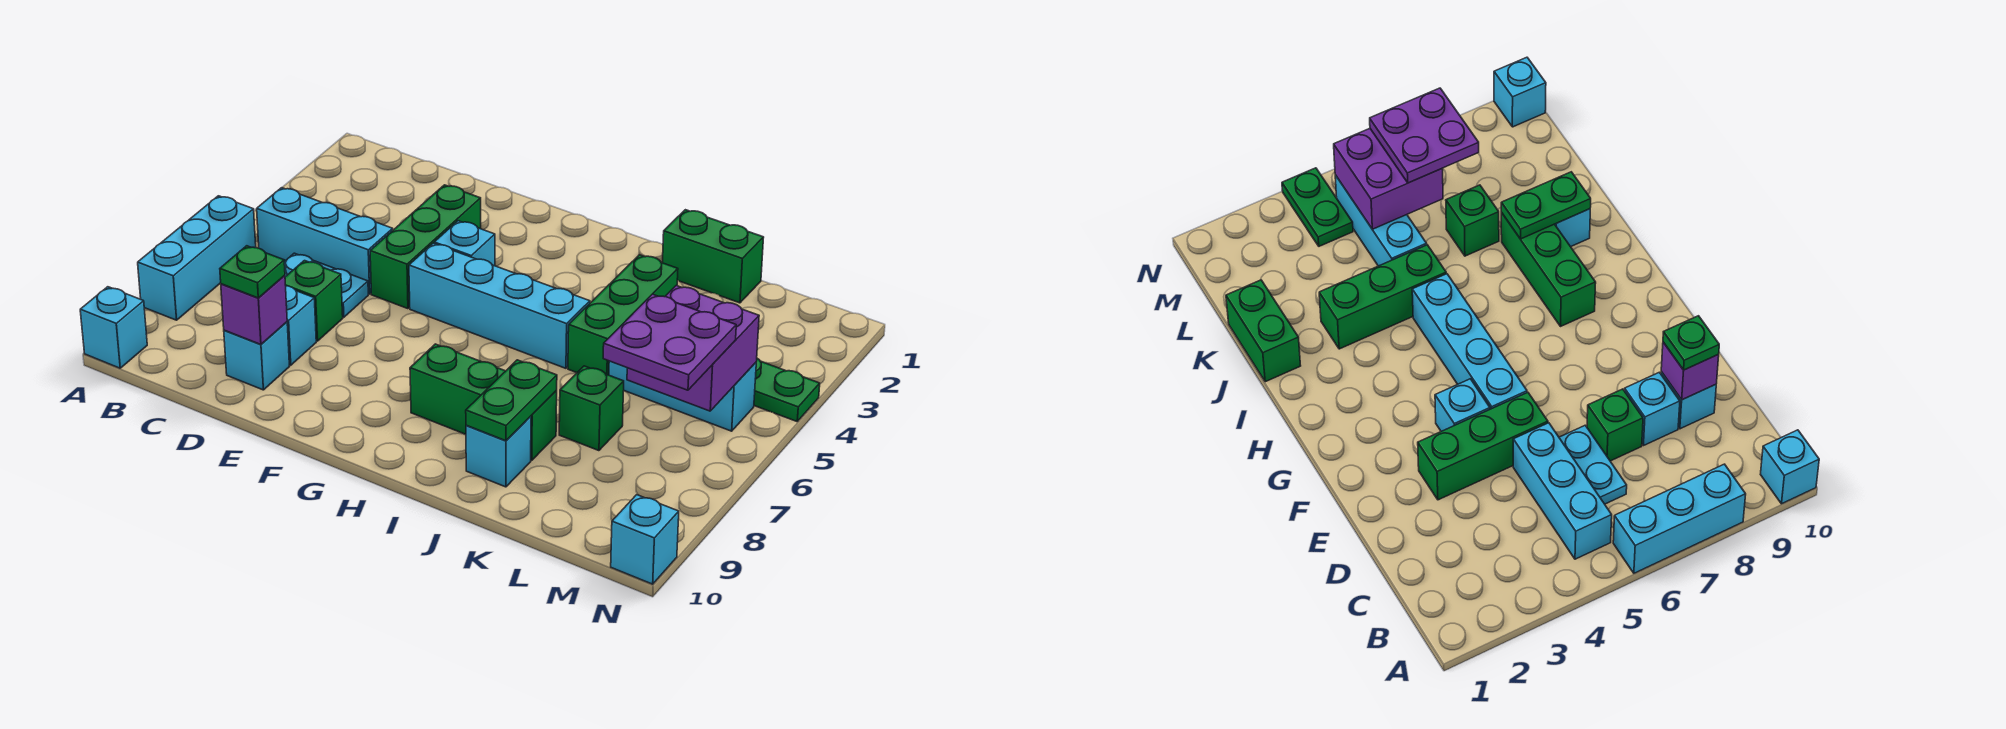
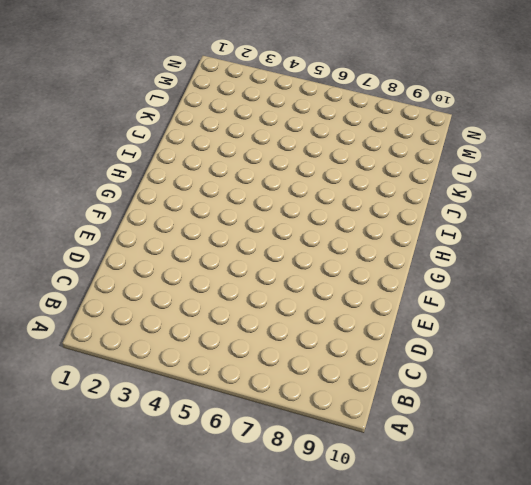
none -> cyan brick A6:A8 level 1
none -> cyan brick A10 level 1
none -> cyan brick B5:D5 level 1

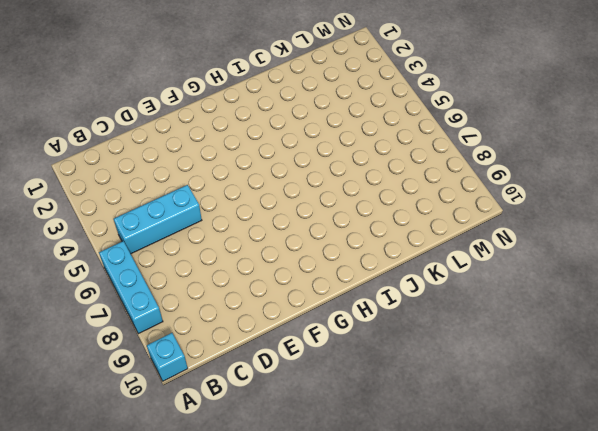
none -> cyan plate C6:D6 level 1
none -> green brick D7 level 1
none -> cyan brick D8 level 1

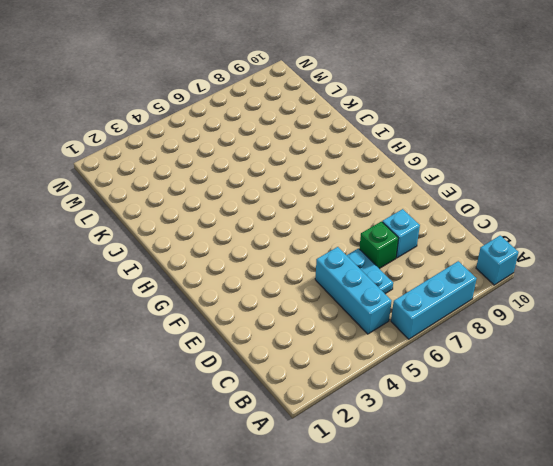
none -> cyan brick D9 level 1
none -> green brick E3:E5 level 1
none -> cyan brick F4 level 1

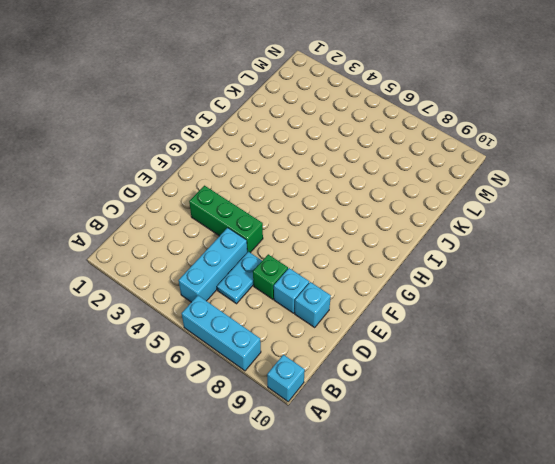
none -> cyan brick F4 level 1
none -> cyan brick F5:I5 level 1
none -> green brick H8:J8 level 1

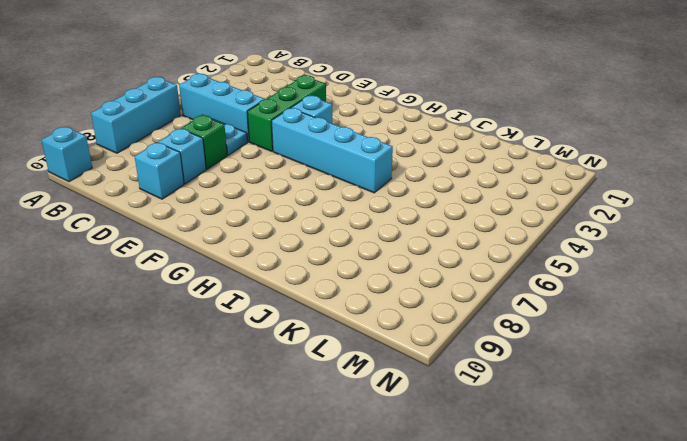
none -> green brick H8:J8 level 1
none -> green brick J1:K1 level 1
none -> green brick J3:J5 level 1

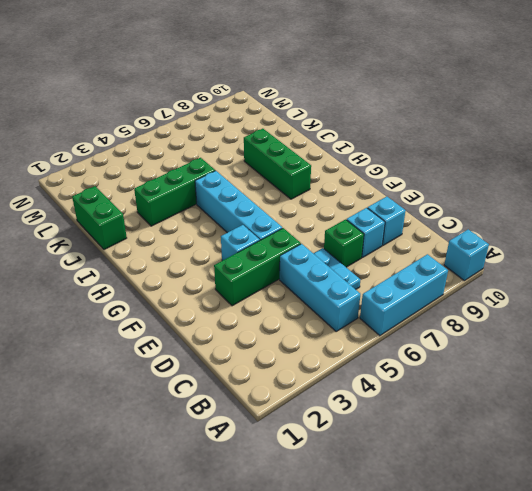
none -> cyan brick J9 level 1
none -> cyan brick K5:M5 level 1
none -> green brick K7 level 1

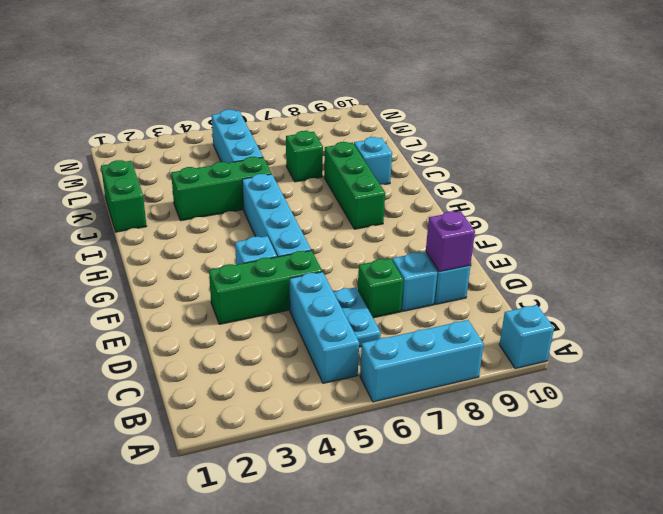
none -> green plate M4:N4 level 1
none -> cyan brick N10 level 1
none -> green plate J8:J9 level 2

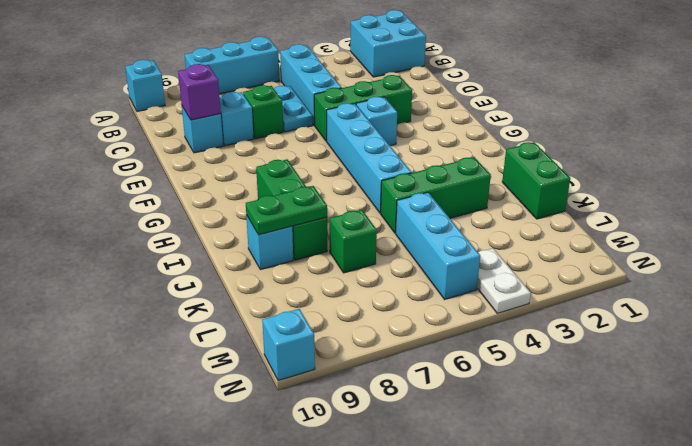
cyan brick A1:B2 level 1 -> none
white plate M4:N4 level 1 -> green plate M4:N4 level 1
none -> purple brick L5:M6 level 2
none -> green plate D9 level 3
none -> purple plate L6:M7 level 3

